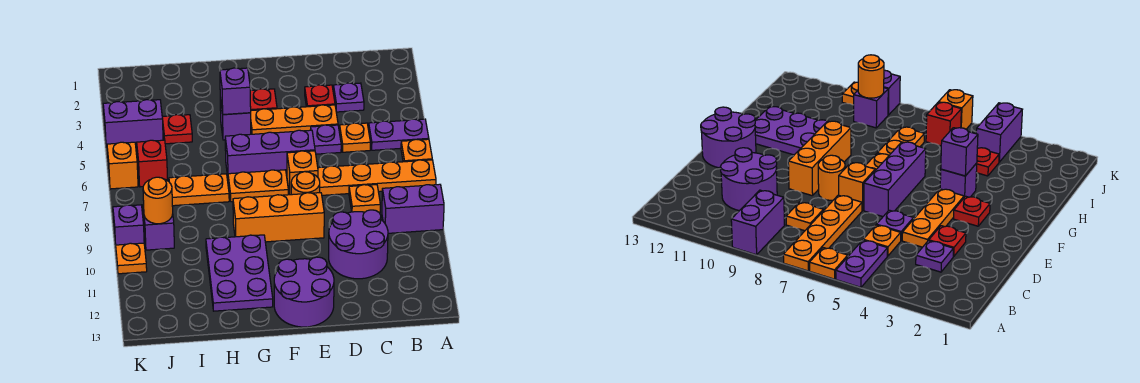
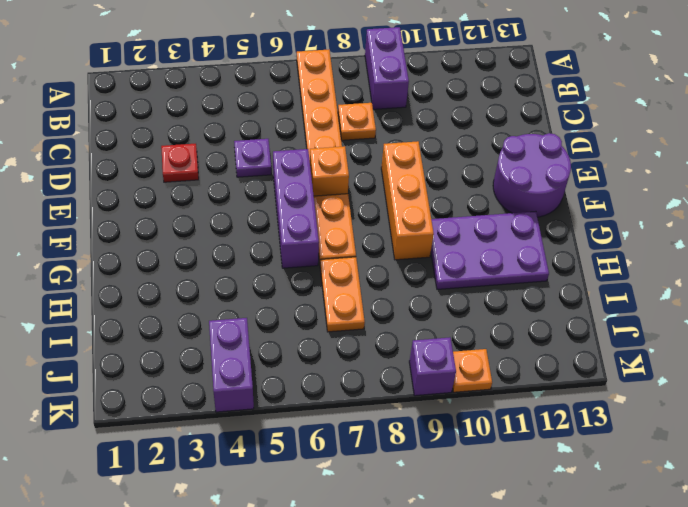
none -> purple plate A5:B5 level 1
none -> orange plate A6 level 1
none -> purple plate C3 level 1
none -> orange plate C5 level 1

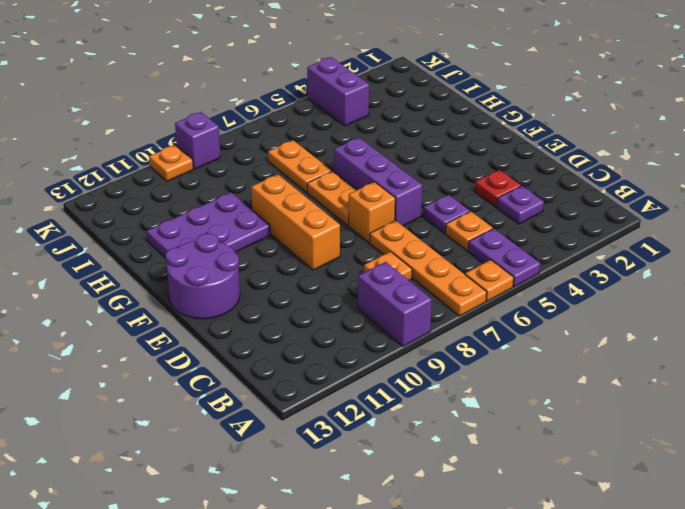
none -> purple round brick C10:D11 level 1
none -> orange plate D4:F4 level 1
none -> orange round brick E8 level 1
none -> red plate F3 level 1

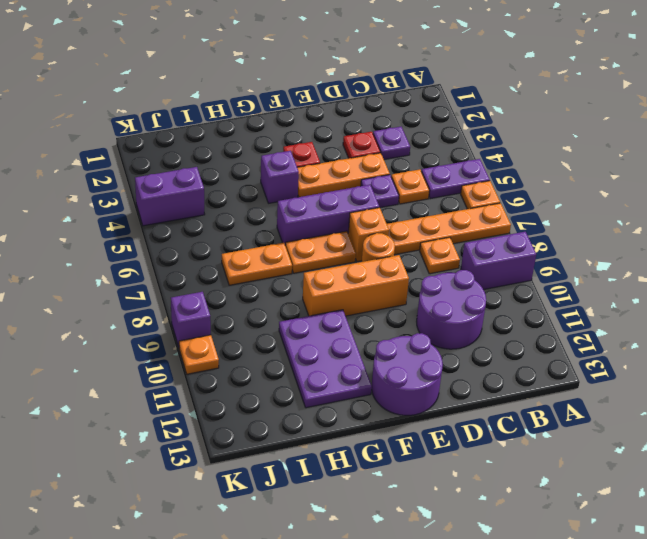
none -> red plate I4 level 1
none -> red brick J6 level 1
none -> purple brick J9 level 1
none -> orange brick K6 level 1

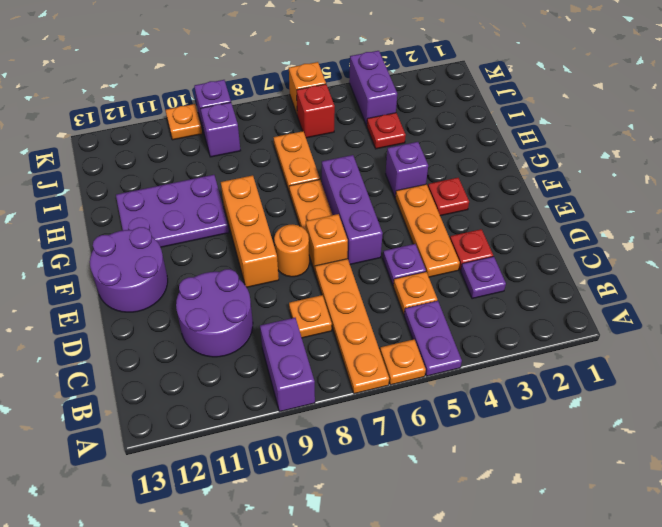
none -> purple brick G4 level 2
none -> orange round brick J9 level 2

